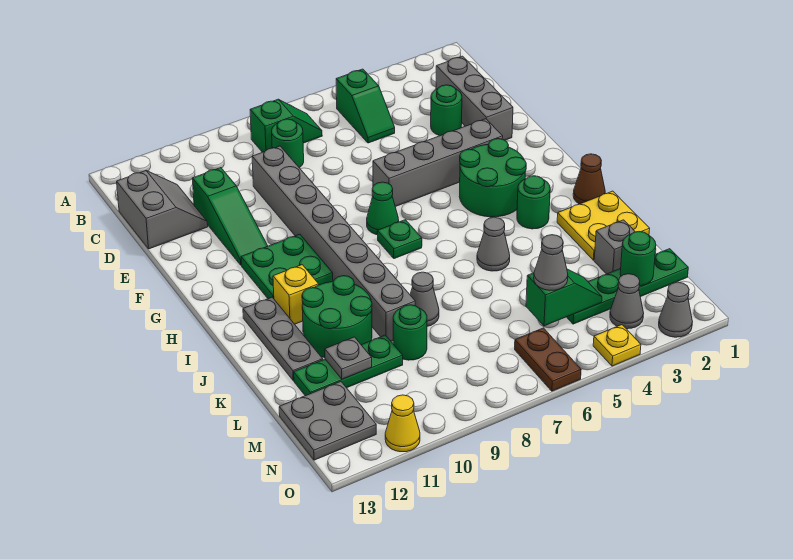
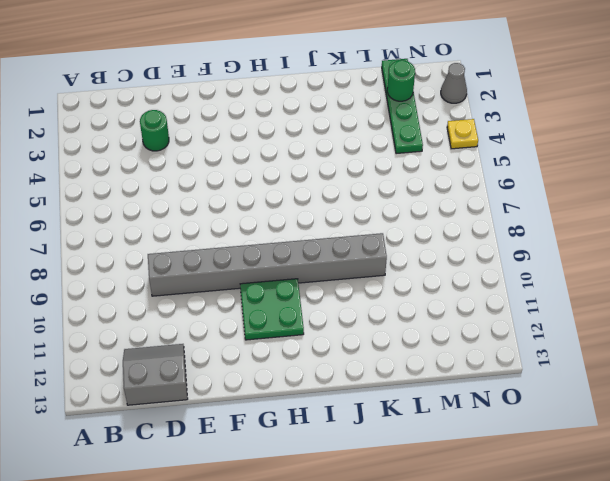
none -> green slope B5:C5 level 1 top B
none -> green slope B7:B8 level 1 top 8
none -> grey brick C2:E2 level 1
none -> green round brick C8 level 1

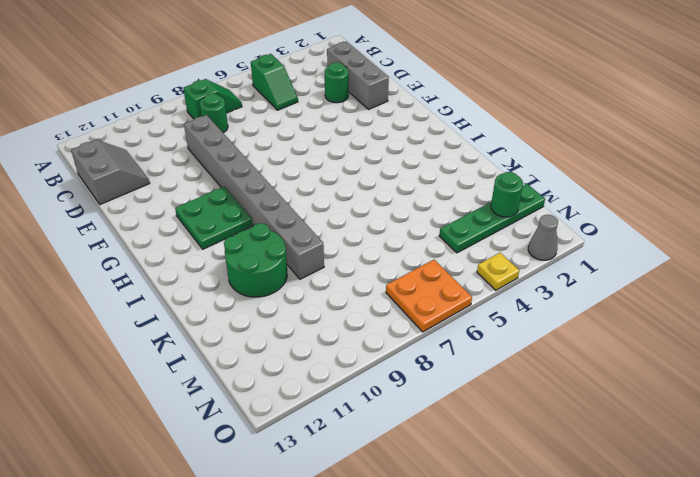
orange plate N6:O7 level 1 -> brown plate N6:O6 level 1
none -> green slope D11:F11 level 1 top D
none -> grey brick F3:F6 level 1
none -> green round brick G3:H4 level 1
none -> green cone G7 level 1

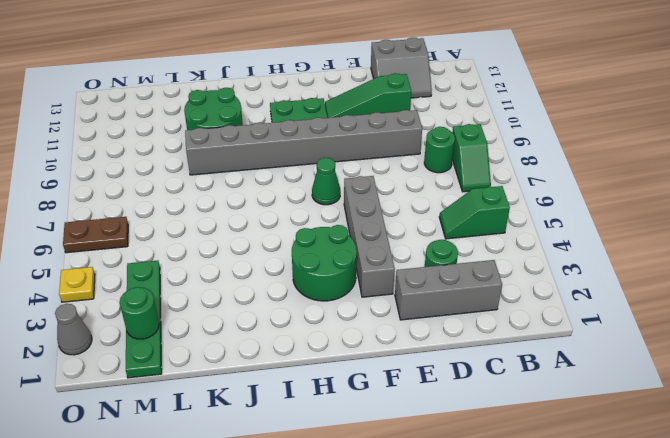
none -> green plate H7 level 1
none -> brown cone I1 level 1
none -> green round brick I3 level 1
none -> yellow brick I11 level 1

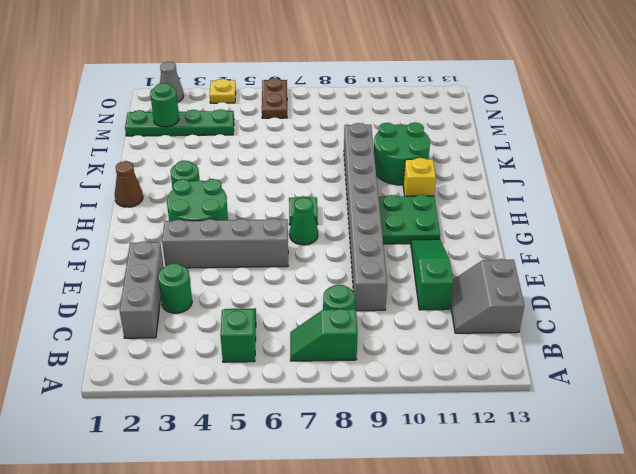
none -> grey plate I12:K12 level 1
none -> yellow plate J1:K2 level 1
none -> grey cone J5 level 1
none -> grey cone K8 level 1

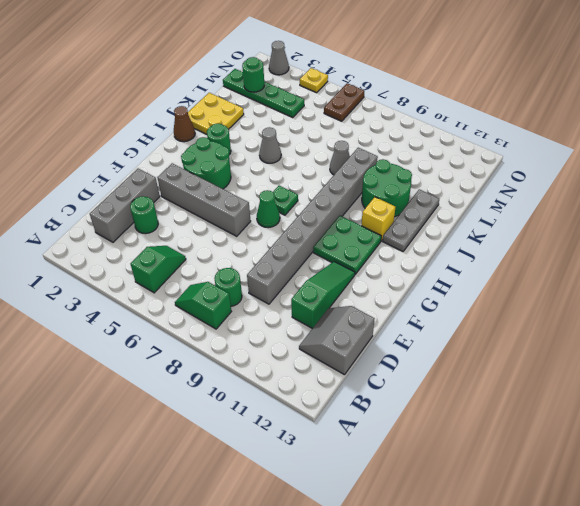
none -> grey brick L2 level 1
none -> green round brick L9 level 1
none -> green plate L10:L12 level 1
none -> grey plate M12:N13 level 1

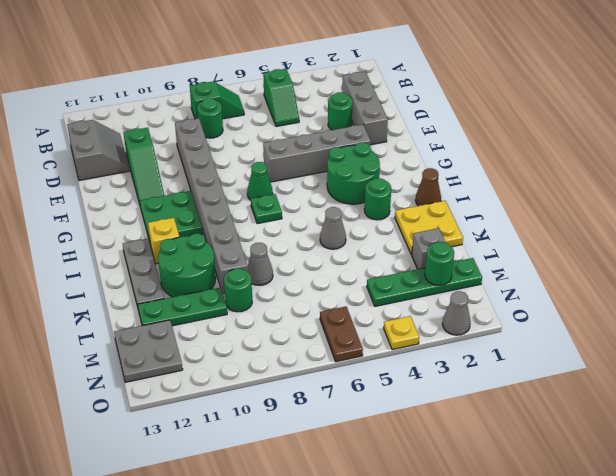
none -> grey cone N3 level 1
none -> yellow cone O11 level 1
none -> grey plate L11 level 2
none -> green slope M4:M5 level 2 top 5

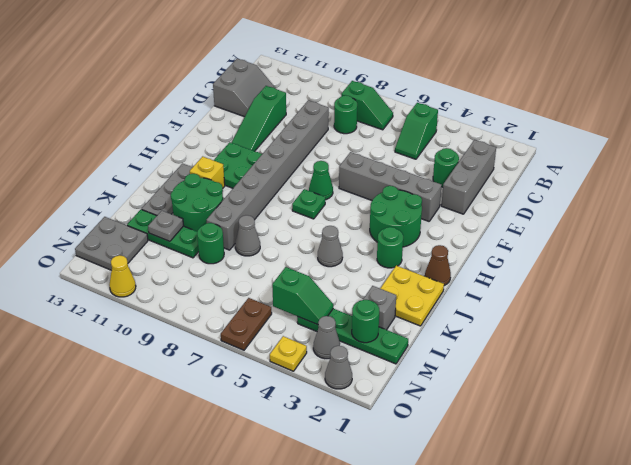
none -> grey cone M5 level 3

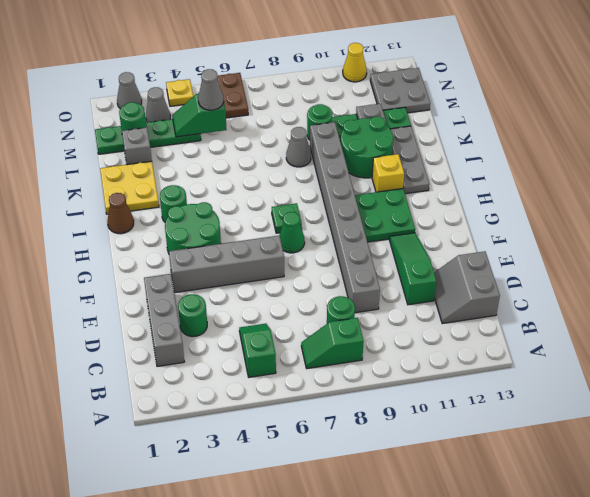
none -> grey cone J5 level 1

